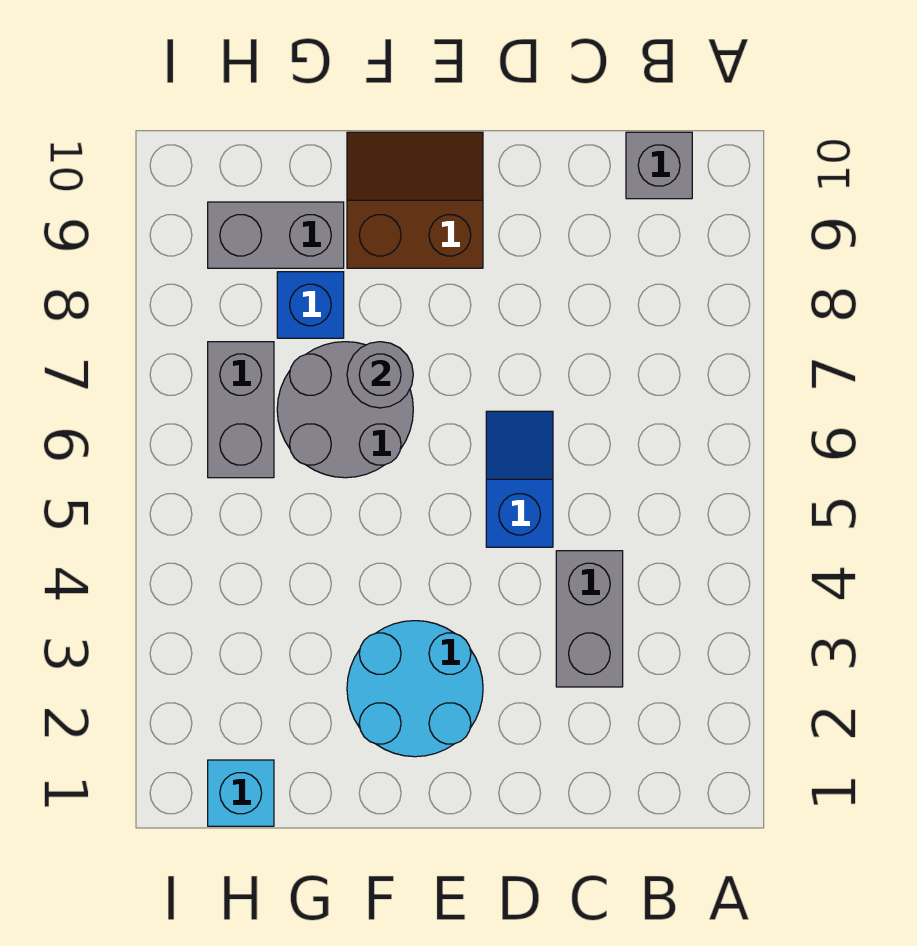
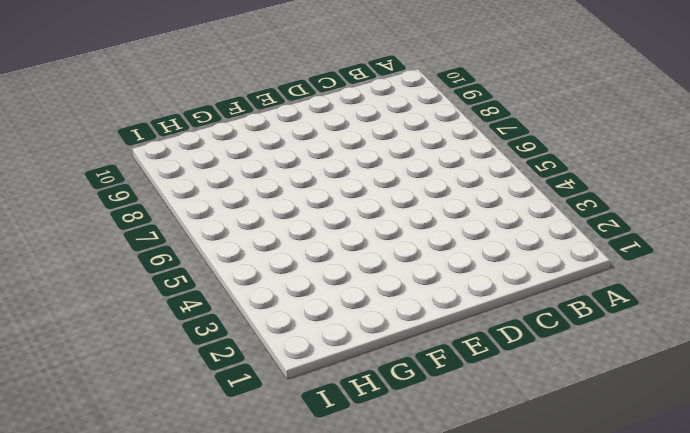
none -> grey brick B10 level 1
none -> grey brick C3:C4 level 1

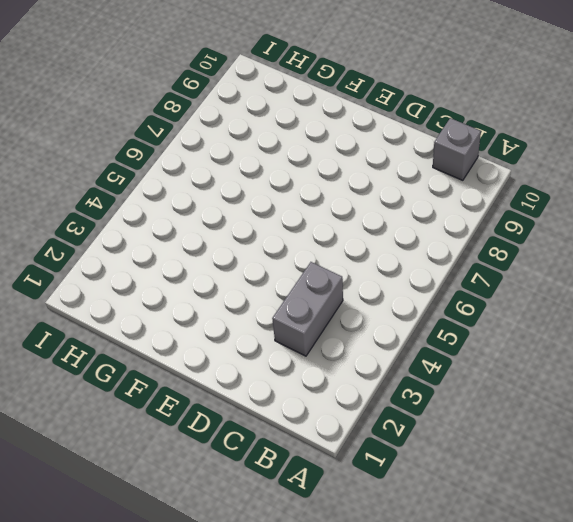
none -> blue slope D5:D6 level 1 top 5
none -> cyan round brick E2:F3 level 1

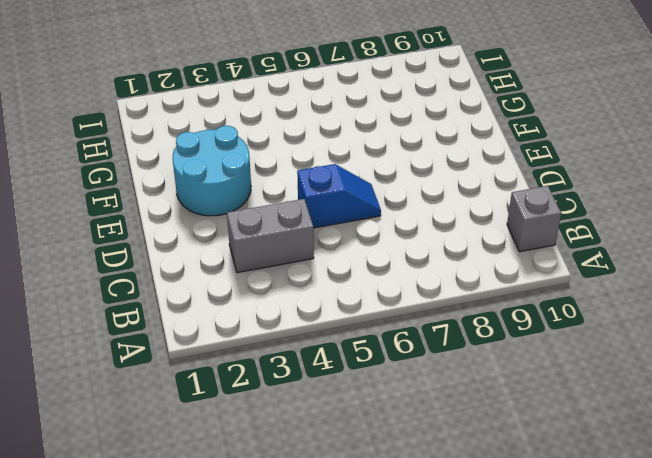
none -> brown slope E9:F10 level 1 top 9
none -> grey round brick F6:G7 level 1

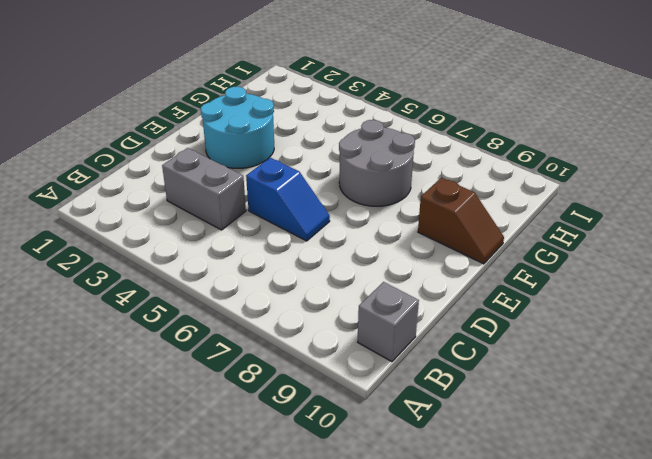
brown slope F9:F10 level 1 top 9 -> brown slope E9:F10 level 1 top 9
none -> blue brick G8 level 1
none -> grey brick G9:H9 level 1

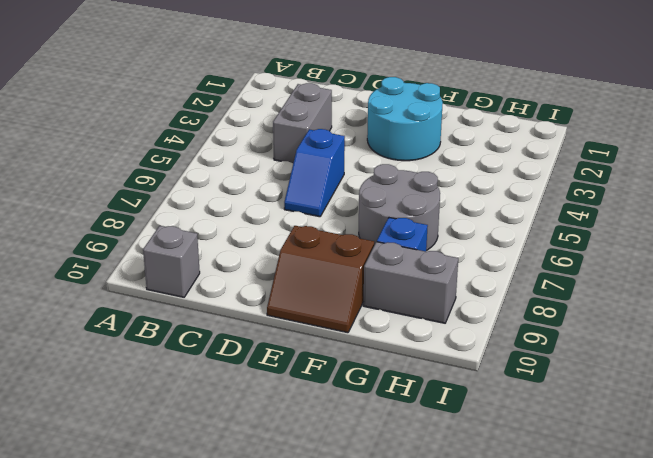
none -> cyan brick H1 level 1
none -> grey brick H6:H7 level 1

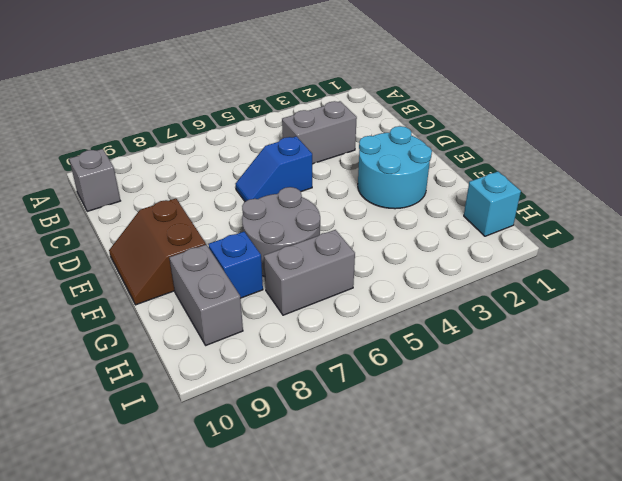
none -> grey round brick F7 level 2

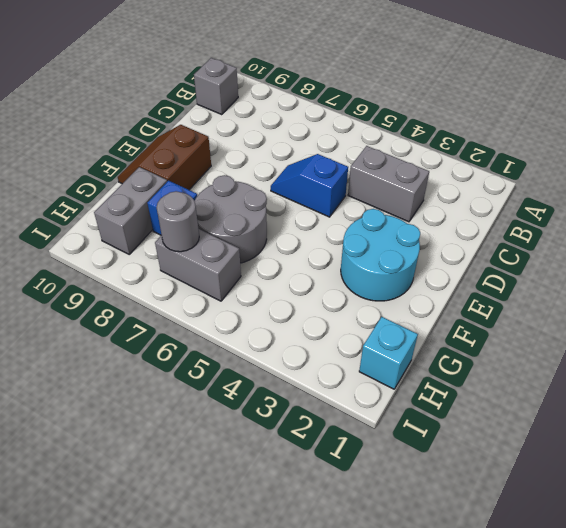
grey round brick H7 level 2 -> grey round brick F7 level 2

